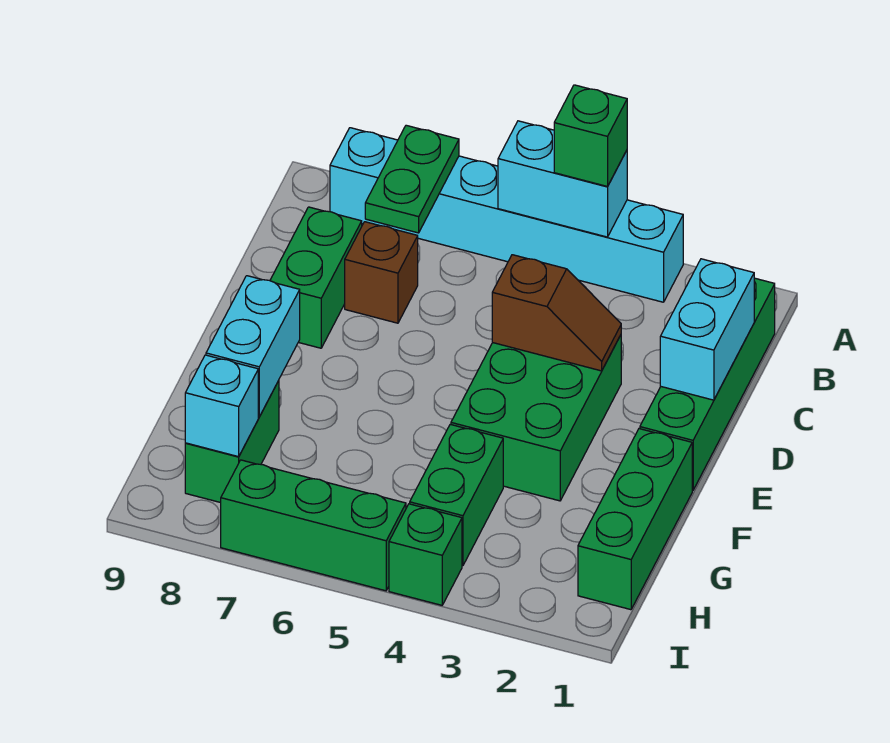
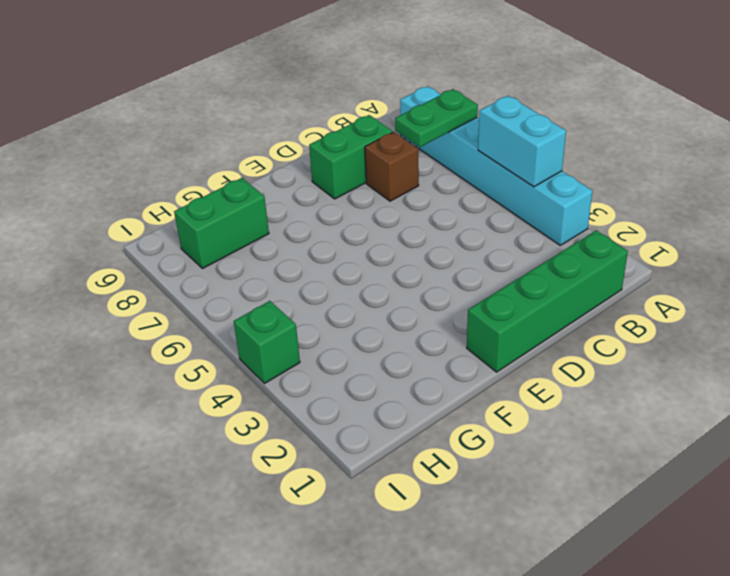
none -> green brick D3:F4 level 1
none -> green brick F1:H1 level 1
none -> green brick G4:H4 level 1

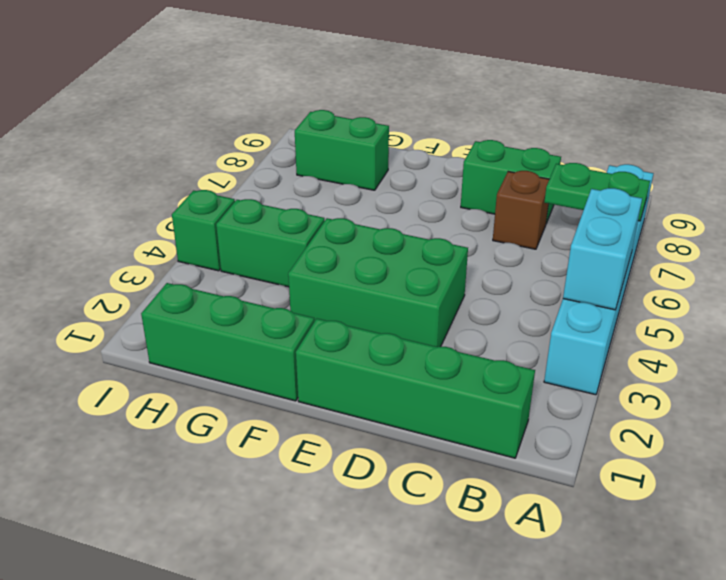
none -> green brick I5:I7 level 1
none -> cyan brick C1:D1 level 2
none -> brown slope D3:D4 level 2 top 4

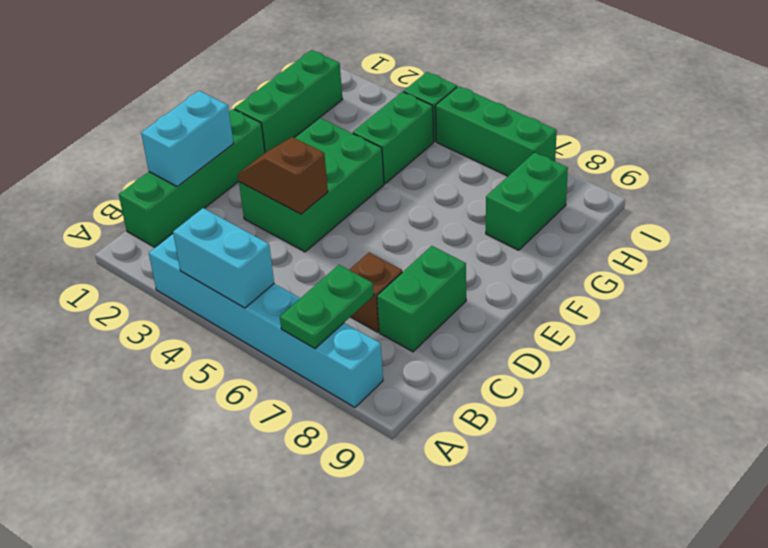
none -> cyan brick F8:G8 level 2
none -> cyan brick H8 level 2
none -> green brick A4 level 3

